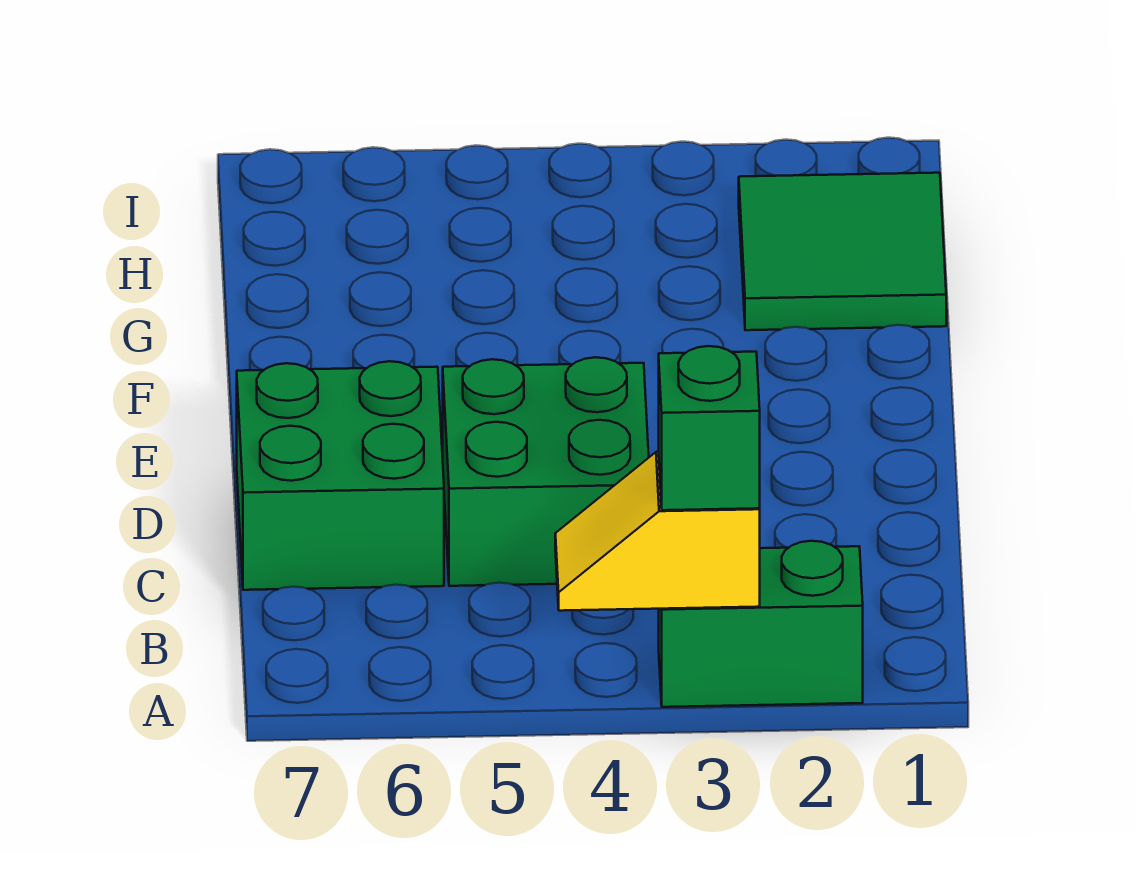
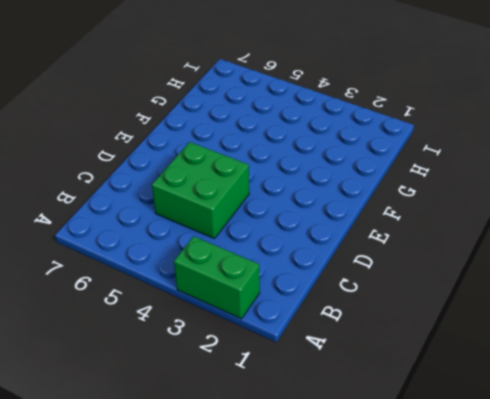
none -> green brick C6:D7 level 1
none -> green tile G1:H2 level 1

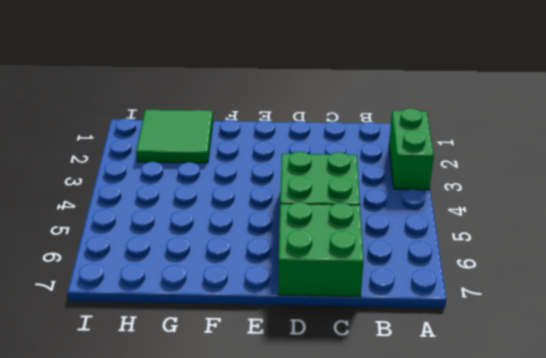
none -> yellow slope A3:A4 level 2 top 3
none -> green brick A3 level 3

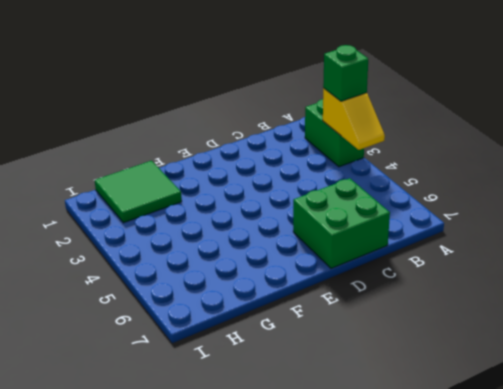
none -> green brick C4:D5 level 1

